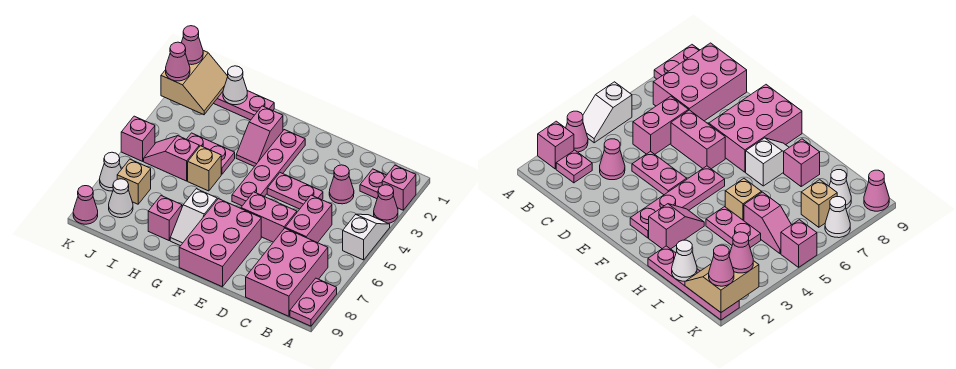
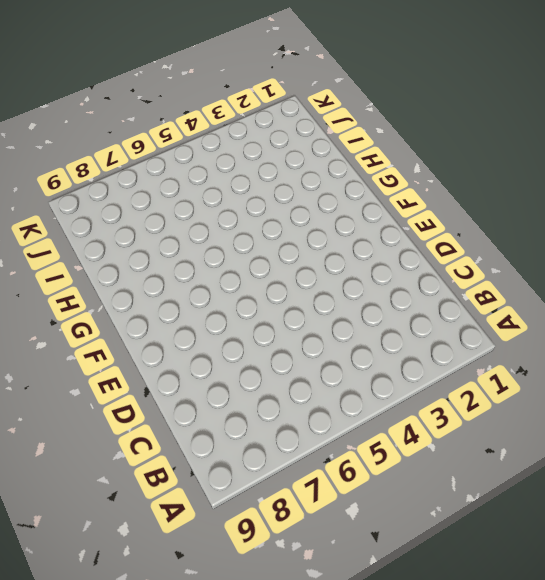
none -> pink brick A2 level 1
none -> pink cone A3 level 1
none -> white slope A4:A5 level 1 top 5

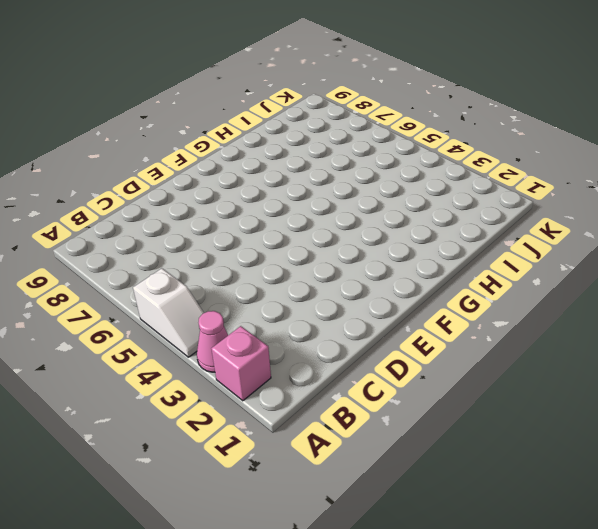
none -> pink plate A8:A9 level 1
none -> pink plate B2 level 1
none -> pink brick B7:C9 level 1

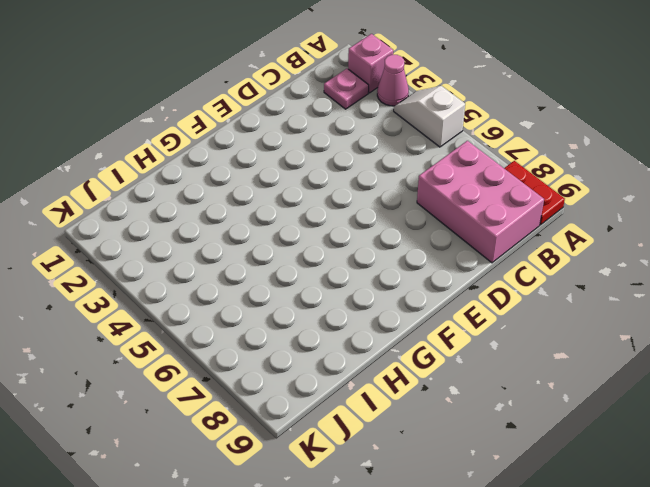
red plate A8:A9 level 1 -> pink plate A8:A9 level 1
none -> pink cone C3 level 1
none -> pink brick C5:C6 level 1
none -> pink plate D4:E4 level 1

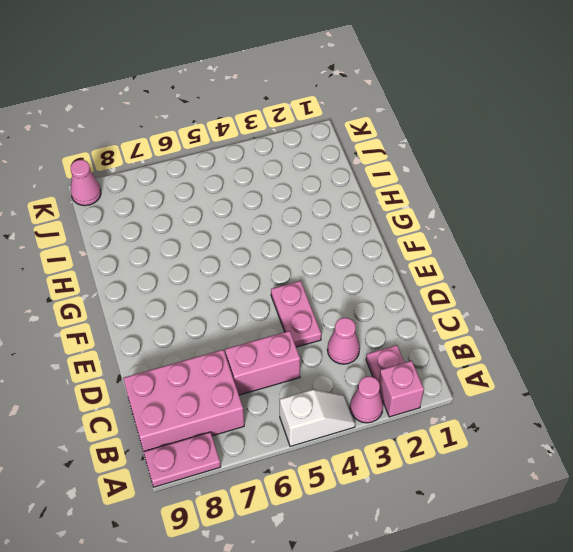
none -> pink brick D6:E6 level 1
none -> pink brick E7:F9 level 1
none -> pink plate F2:F5 level 1

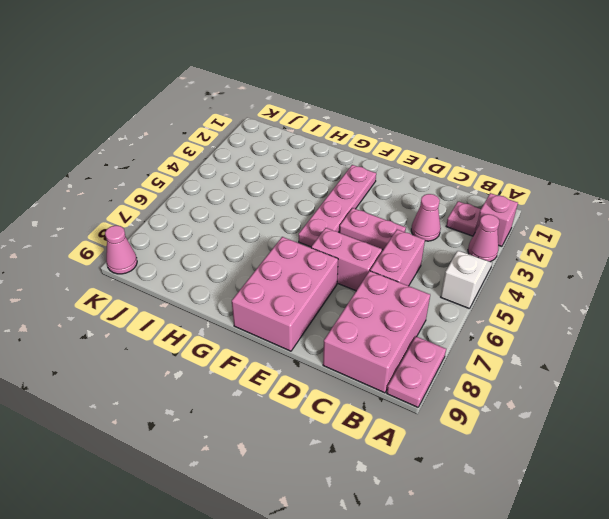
none -> pink slope G2:G3 level 1 top 2
none -> white slope G7:G8 level 1 top 7
none -> pink plate H1:K1 level 1

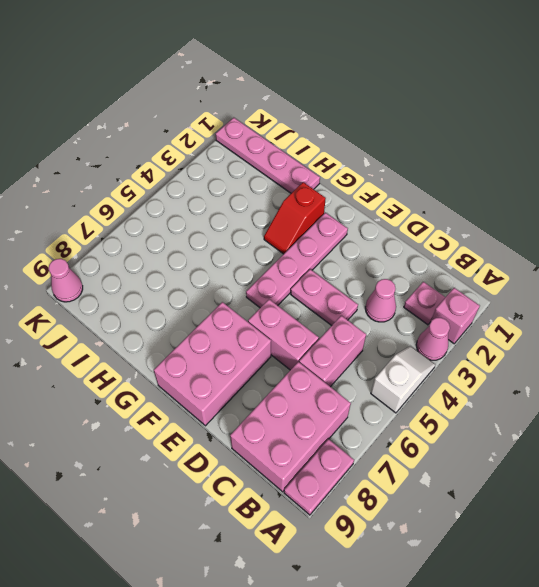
red slope G2:G3 level 1 top 2 -> pink slope G2:G3 level 1 top 2
none -> white slope G7:G8 level 1 top 7
none -> pink plate H4:I4 level 1
none -> tan brick H5 level 1

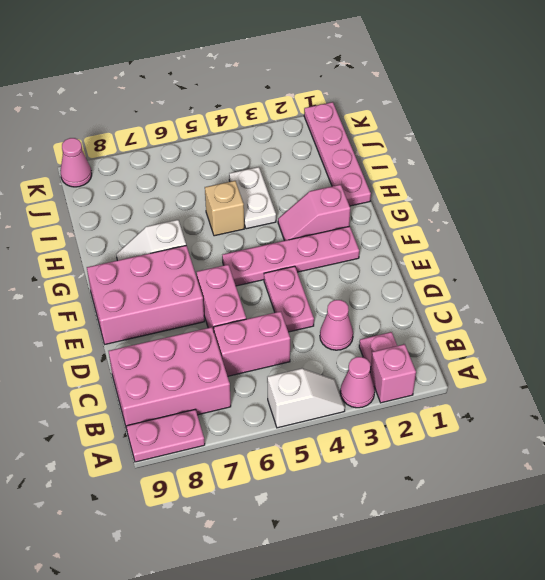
white plate H4:I4 level 1 -> pink plate H4:I4 level 1
none -> pink brick H8 level 1
none -> pink slope I5:J5 level 1 top I
none -> tan brick J7 level 1

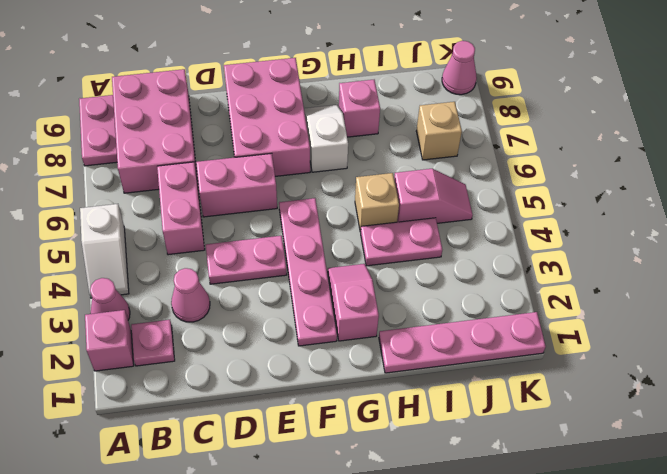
none -> white cone J8 level 1
none -> pink brick K5 level 1
none -> white cone K7 level 1

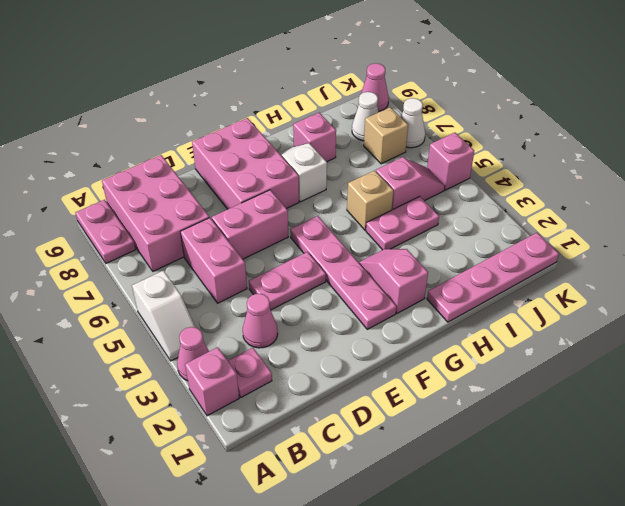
none -> white cone I1 level 2
none -> tan slope J1:K2 level 2 top K
none -> pink cone K1 level 3

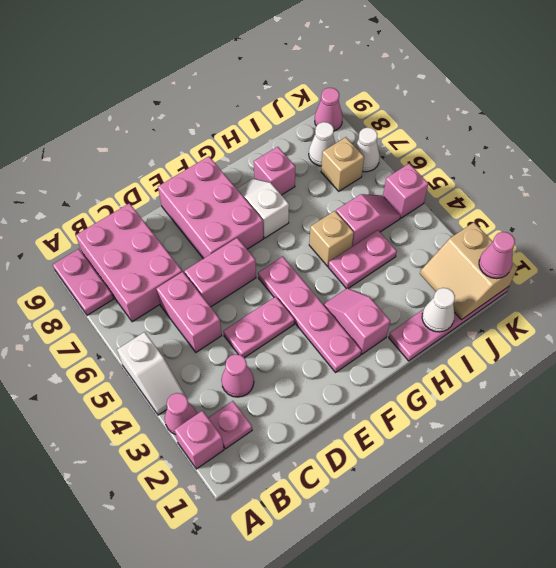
none -> pink cone K2 level 3

